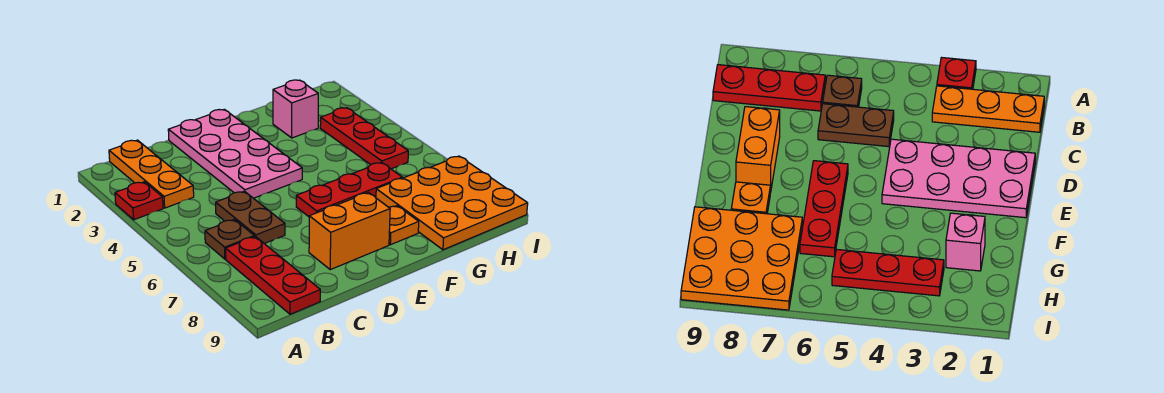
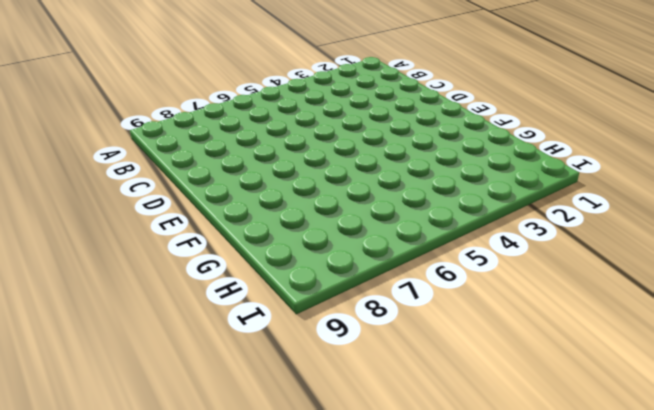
none -> red plate A3 level 1
none -> orange plate B1:B3 level 1
none -> brown plate B6 level 1

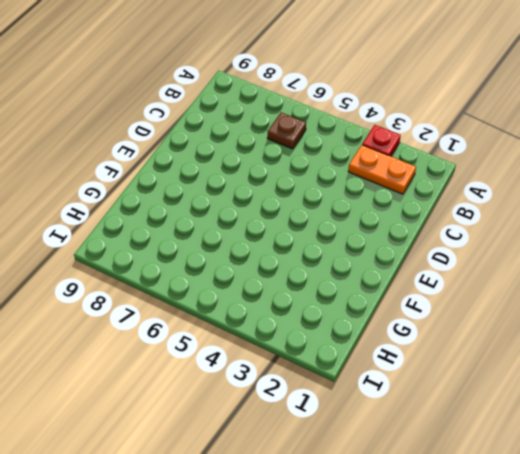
orange plate B2:B3 level 1 -> orange plate B1:B3 level 1
none -> red plate B7:B9 level 1
none -> brown plate C5:C6 level 1
none -> pink plate D1:E4 level 1

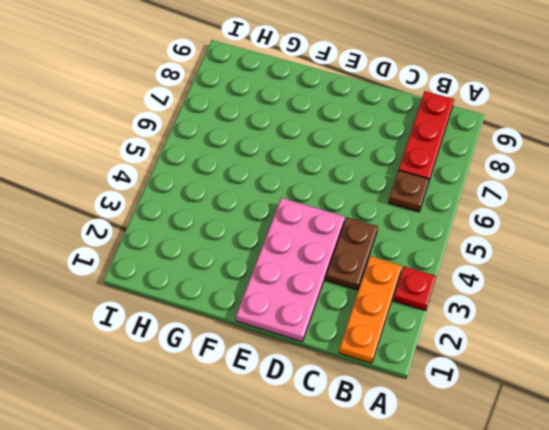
brown plate C3:C4 level 1 -> brown plate C5:C6 level 1
none -> orange brick D8:E8 level 1
none -> red plate E6:G6 level 1
none -> orange plate F8 level 1

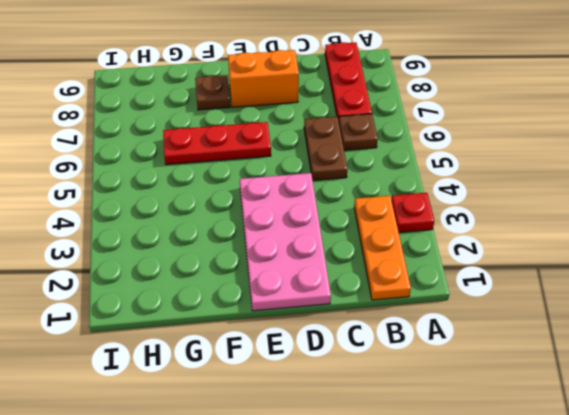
brown plate F8 level 1 -> orange plate F8 level 1
none -> pink brick G2 level 1
none -> orange plate G7:I9 level 1
none -> red plate H3:H5 level 1

